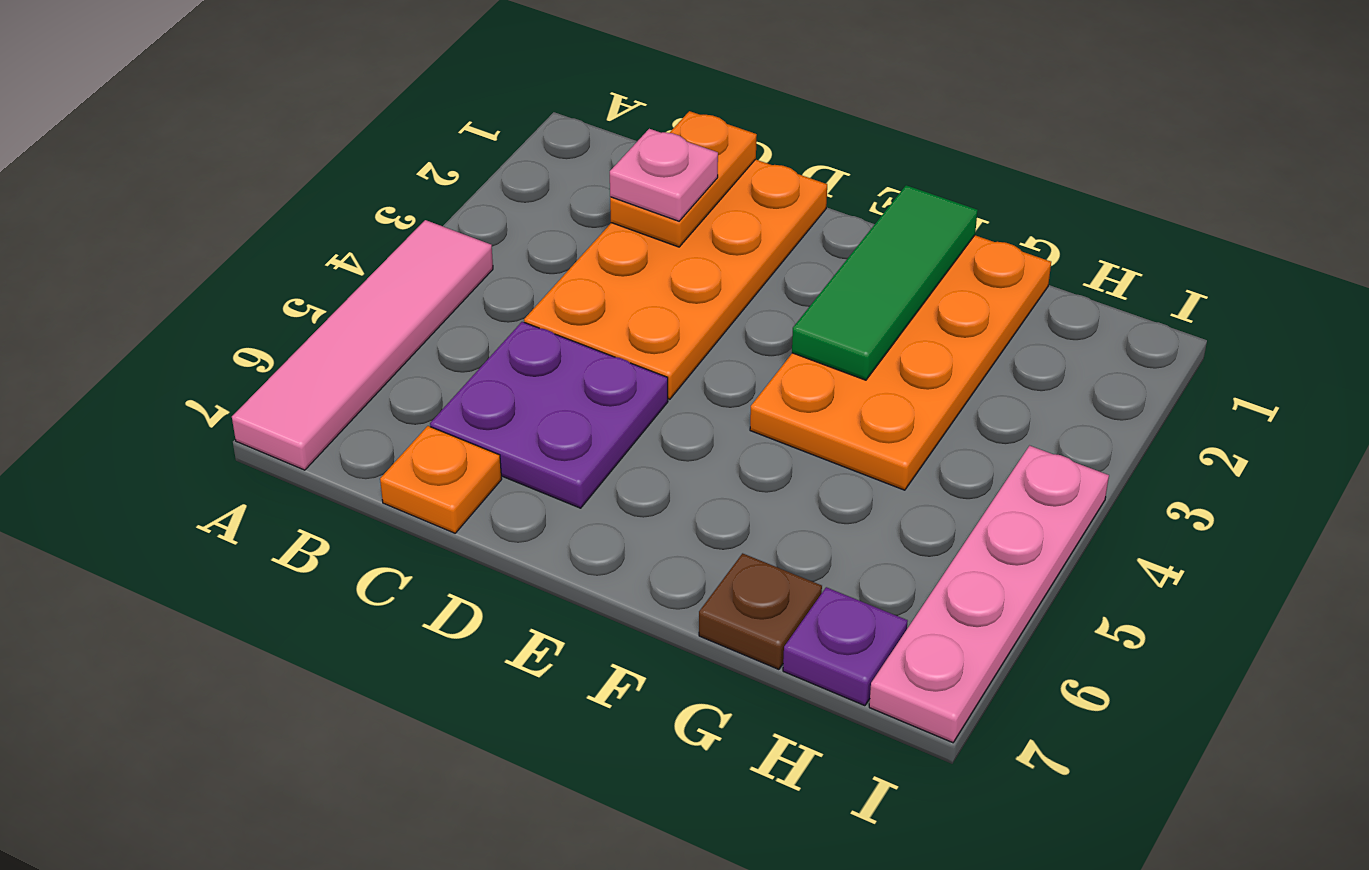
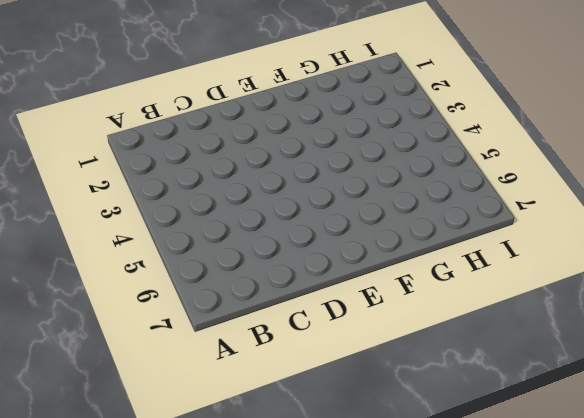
none -> pink tile A4:A7 level 1
none -> orange plate C1:D4 level 1

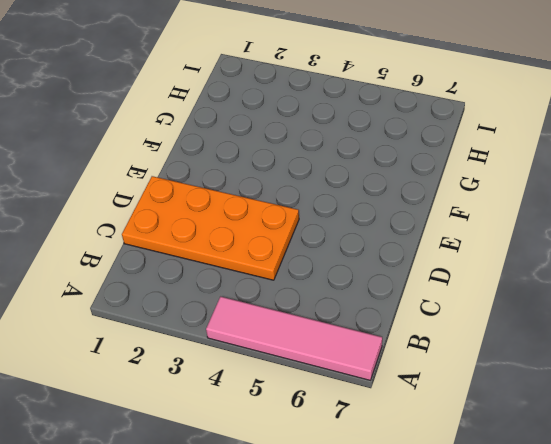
none -> purple plate C5:D6 level 1
none -> orange plate C7 level 1

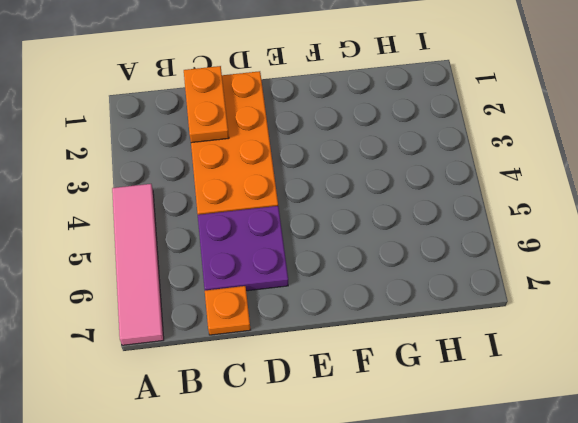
none -> orange plate F1:G4 level 1
none -> brown plate G7 level 1

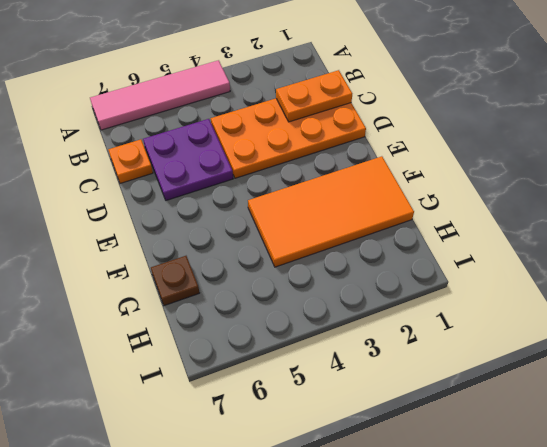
orange tile F1:G4 level 1 -> orange plate F1:G4 level 1
none -> purple plate H7 level 1
none -> pink plate I4:I7 level 1

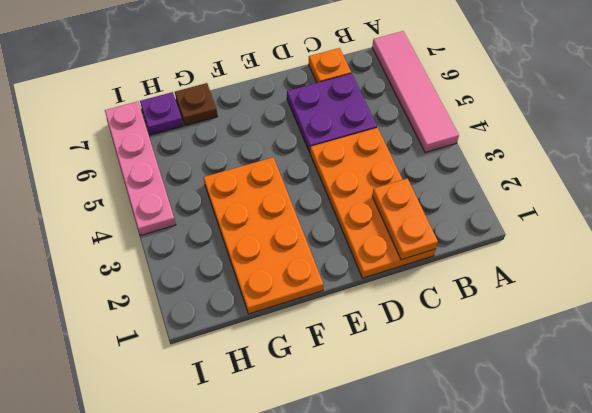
none -> green tile F1:F3 level 2
none -> pink plate C2 level 3

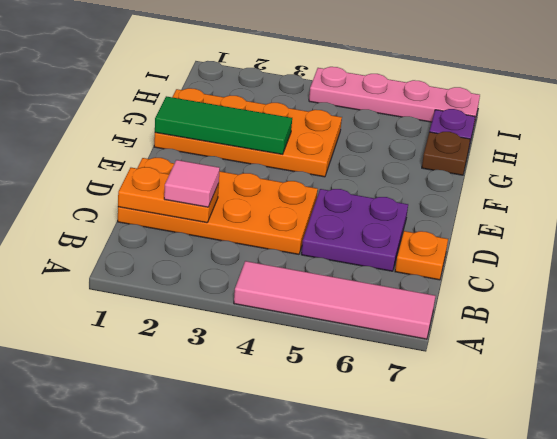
pink tile C2 level 3 -> pink plate C2 level 3

